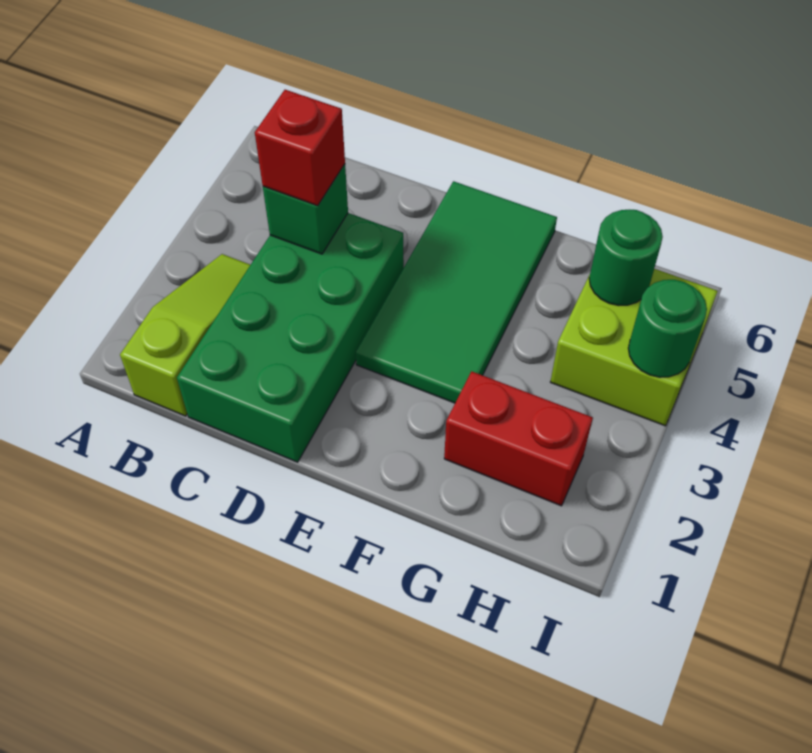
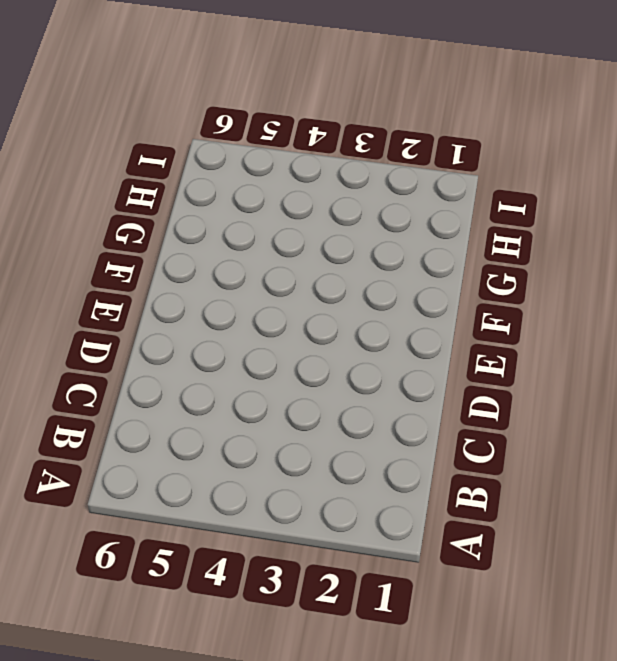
none -> lime slope B1:B3 level 1 top 1
none -> green brick C1:D4 level 1

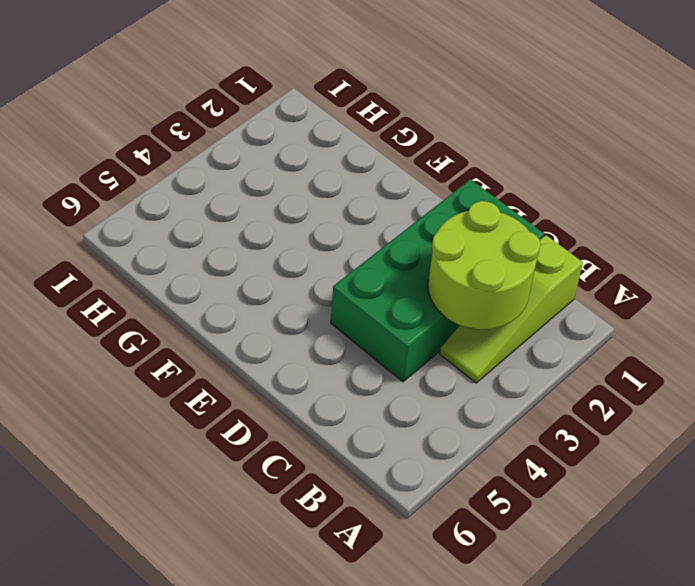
lime round brick B2:C3 level 2 -> none
none -> green tile E3:F6 level 1
none -> red brick G2:H2 level 1

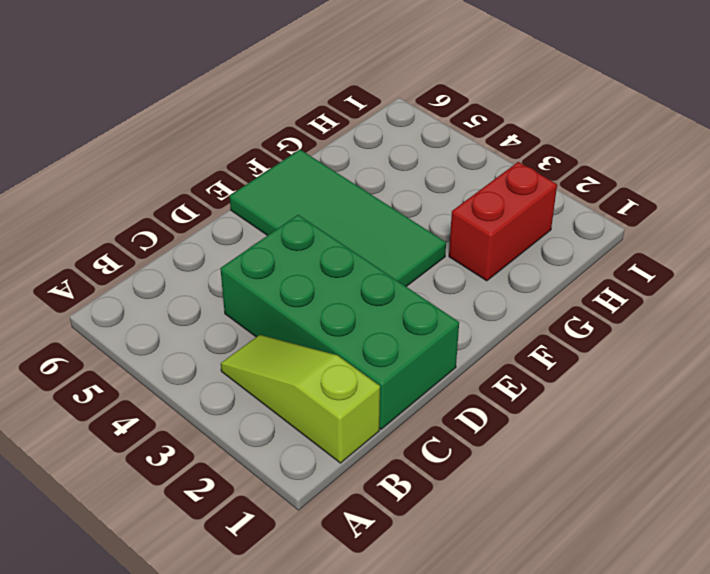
none -> lime brick H4:I5 level 1
none -> green brick C4 level 2

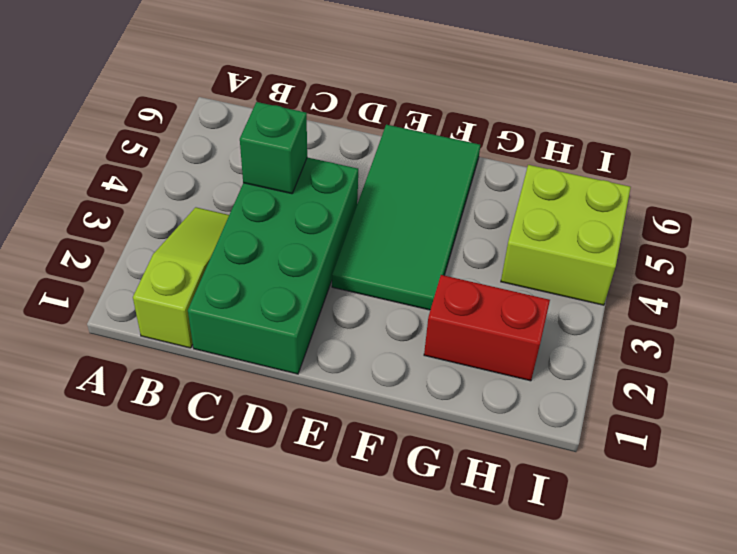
none -> green round brick H5 level 2
none -> green round brick I4 level 2

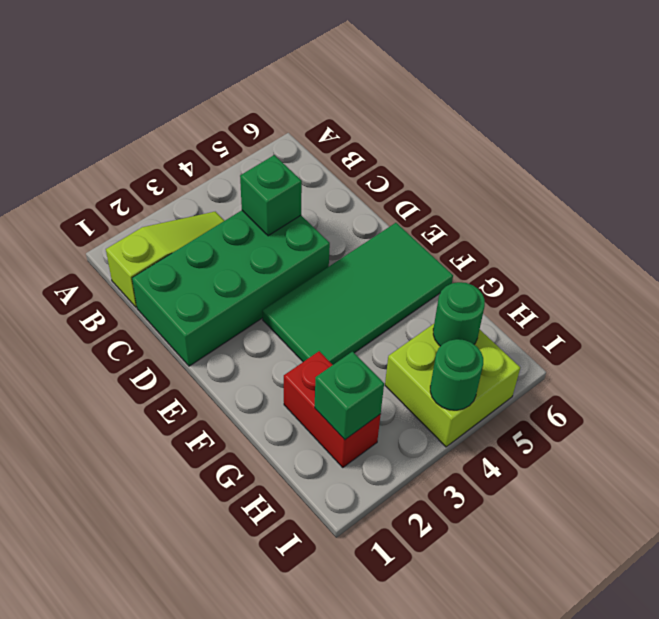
green brick H2 level 2 -> none
none -> red brick C4 level 3

